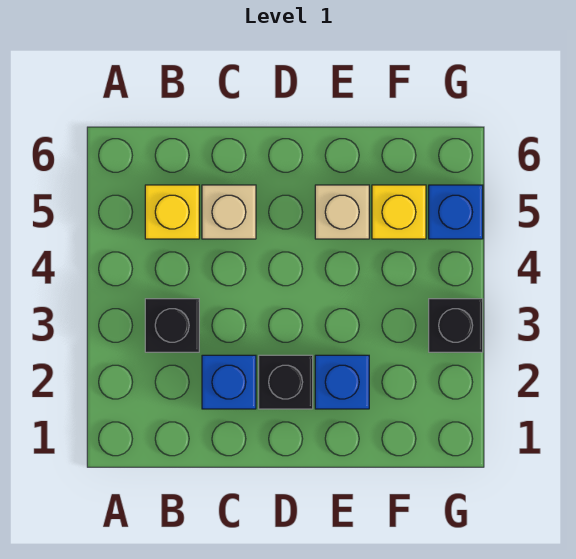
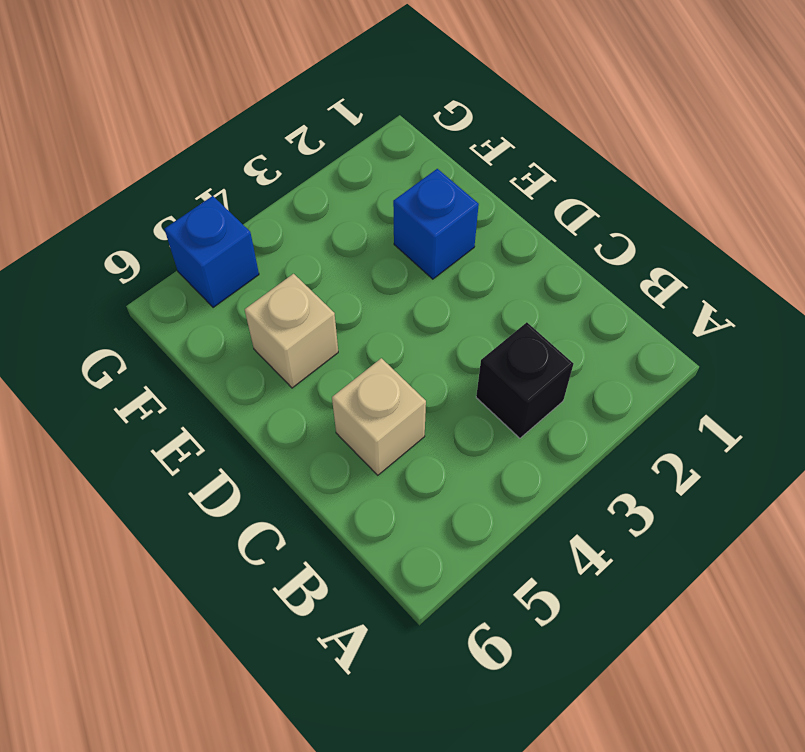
none -> yellow brick B5 level 1
none -> blue brick C2 level 1

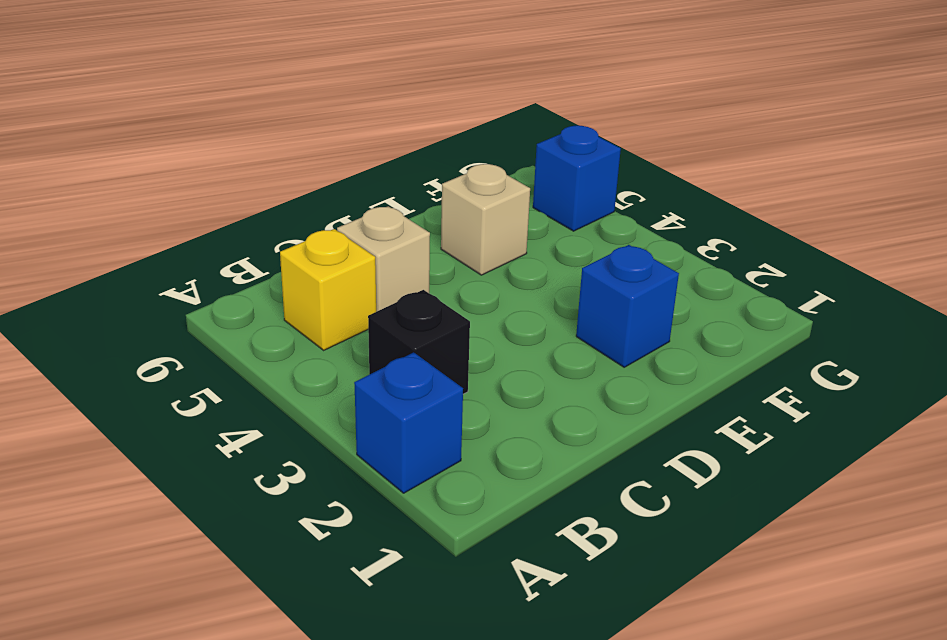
blue brick A2 level 1 -> blue brick C2 level 1
none -> black brick D2 level 1
none -> yellow brick F5 level 1

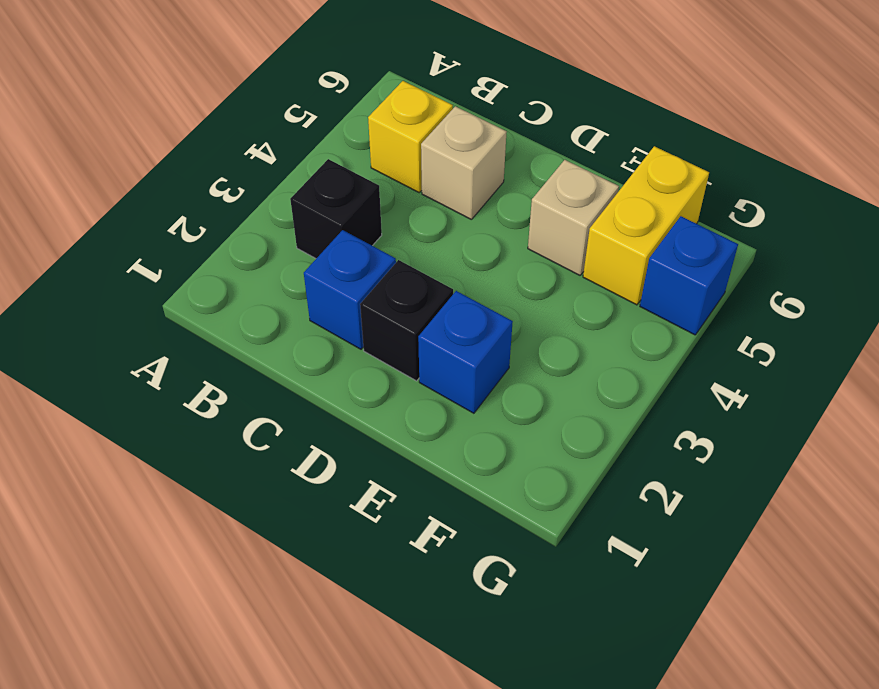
yellow brick F5:F6 level 1 -> yellow brick F5 level 1
none -> black brick G3 level 1

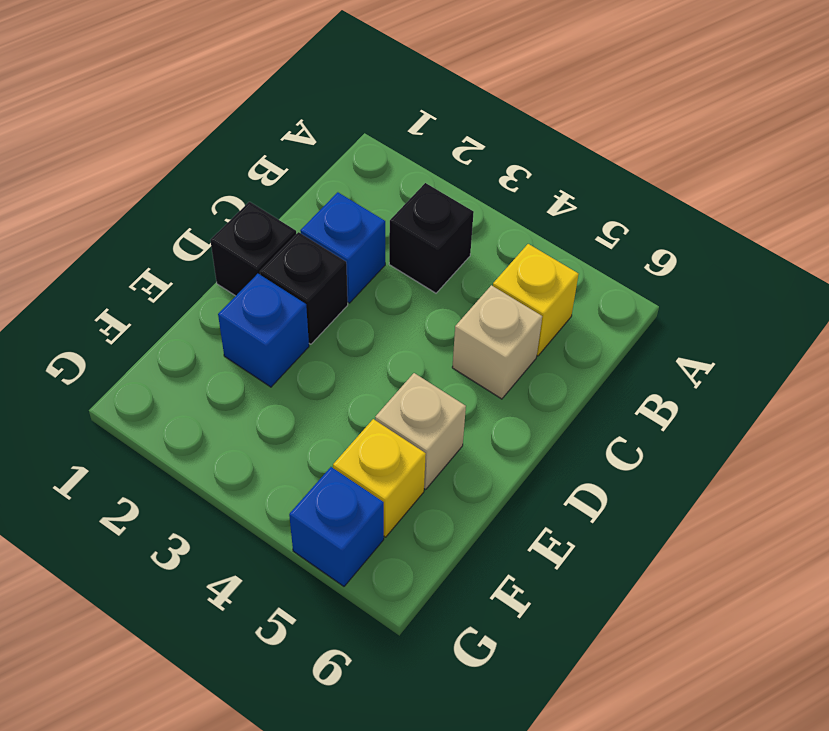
black brick D1 level 1 -> black brick G3 level 1

